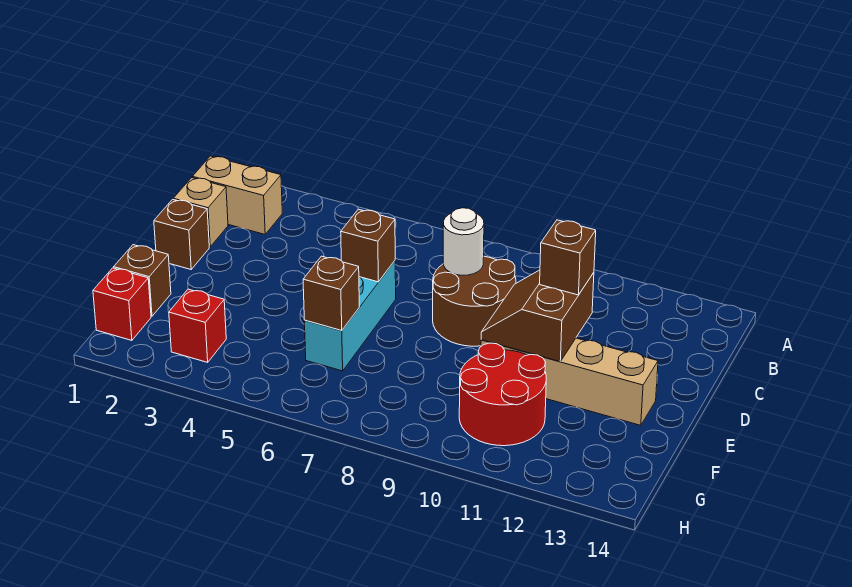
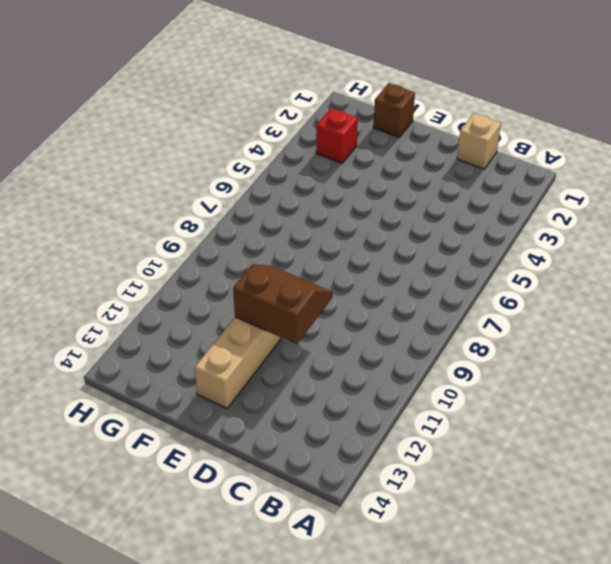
none -> tan brick B1:B2 level 1
none -> brown round brick C8:D9 level 1
none -> brown brick D1 level 1

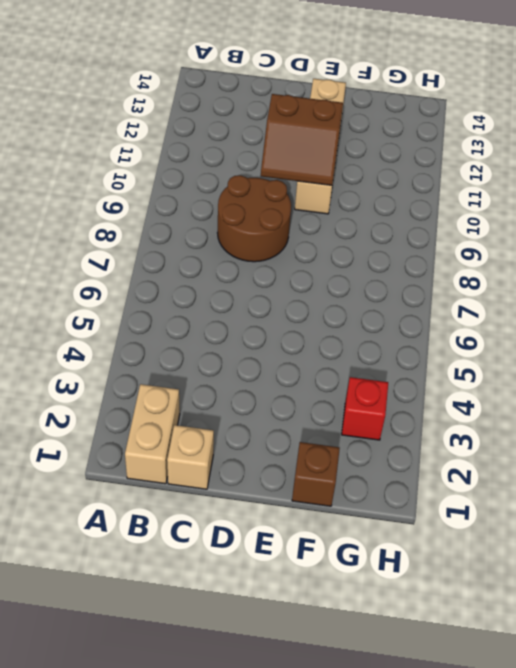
none -> brown brick D1 level 1
none -> cyan brick D6:F6 level 1
none -> red round brick F10:G11 level 1

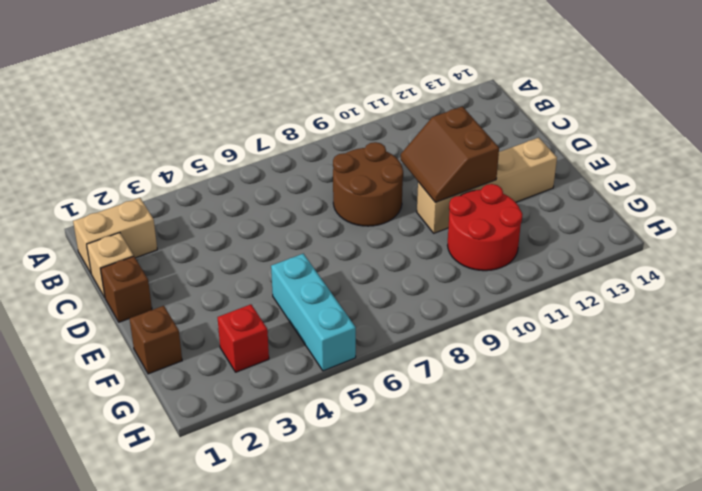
cyan brick F5:H5 level 1 -> cyan brick D6:F6 level 1
none -> red brick G1 level 1
none -> white round brick C8 level 2
none -> brown brick D6 level 2

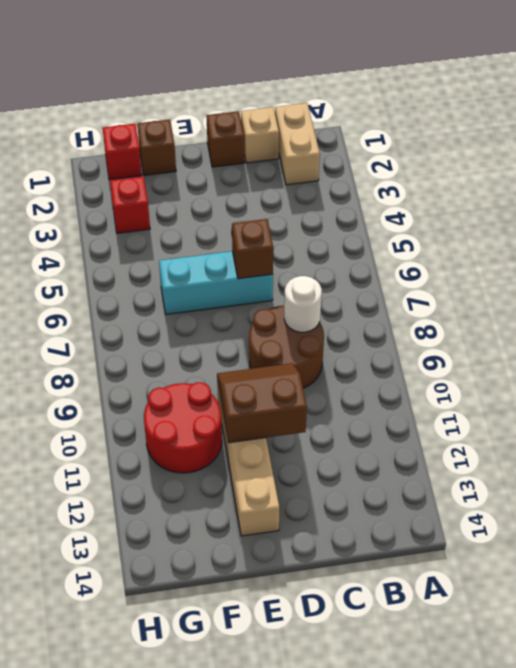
none -> brown brick F6 level 2
none -> brown brick D11 level 3

